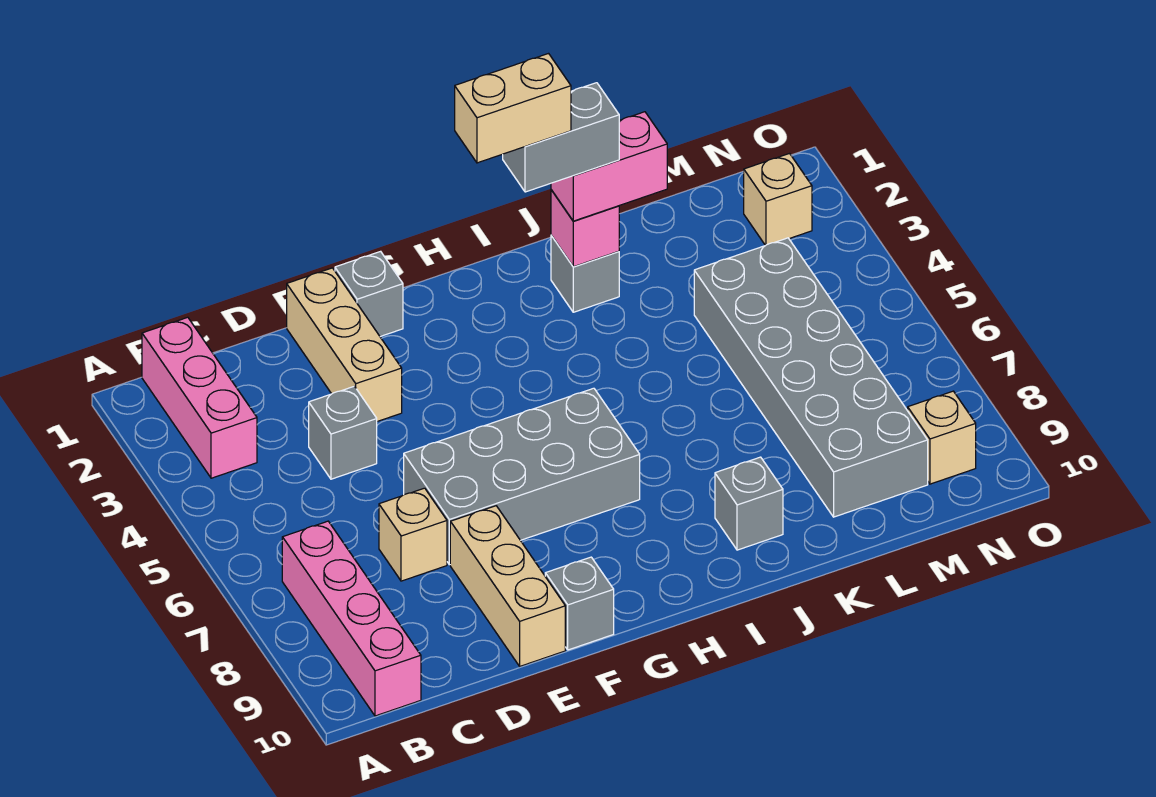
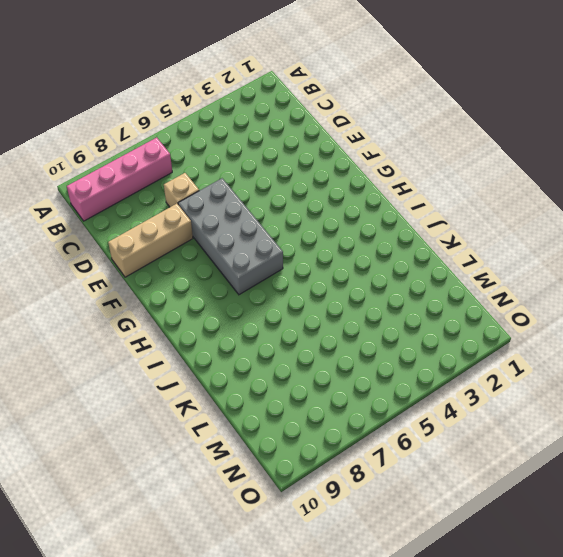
none -> pink brick B1:B3 level 1
none -> grey brick D4 level 1
none -> tan brick E1:E3 level 1

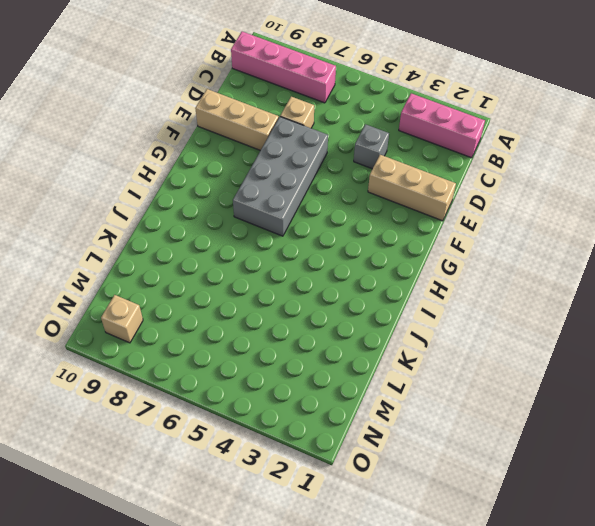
none -> grey brick F1 level 1
none -> grey brick F10 level 1
none -> grey brick J2 level 1

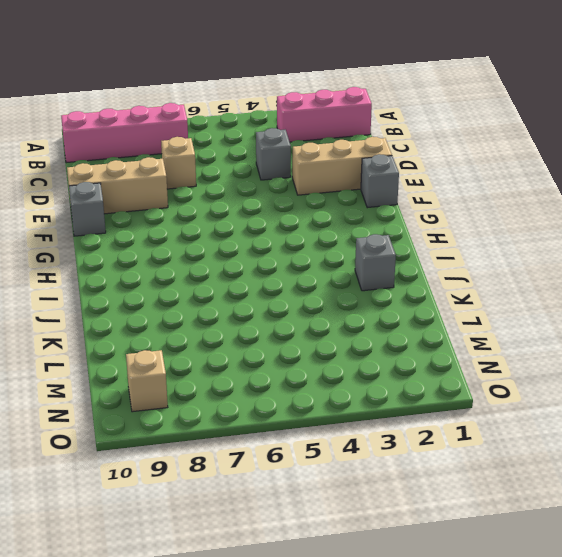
none -> grey brick E6:H7 level 1
none -> grey brick J9 level 1
none -> grey brick L4:M9 level 1

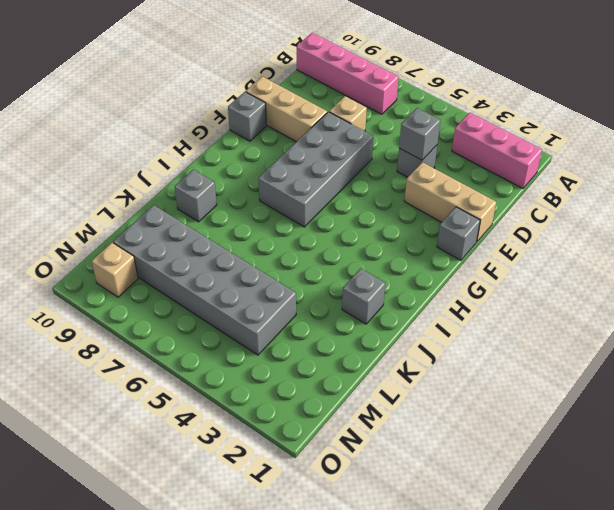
grey brick D4 level 2 -> none
none -> tan brick N2 level 1
none -> pink brick J2 level 2
none -> pink brick J2:K2 level 3

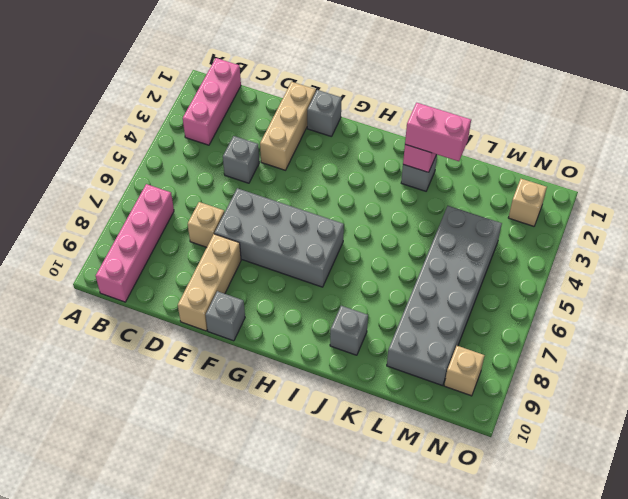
none -> grey brick I2:J2 level 4
none -> tan brick H2:I2 level 5

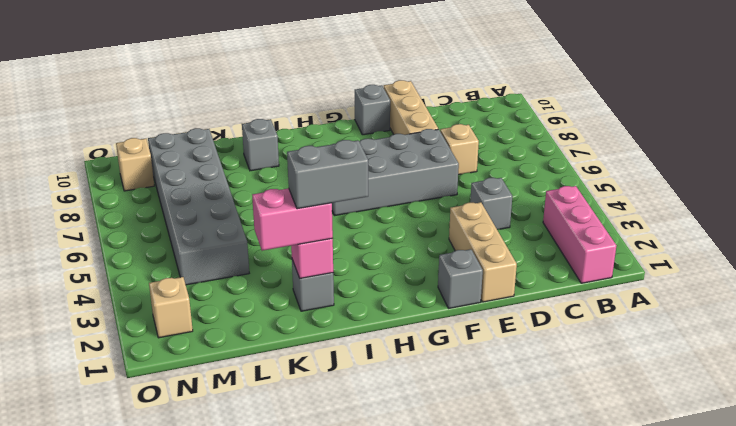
none -> pink brick B7:B10 level 1
none -> tan brick H2:I2 level 5

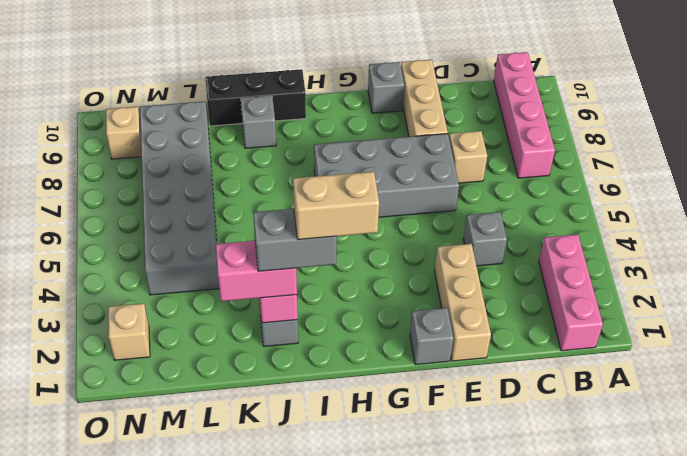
black brick I10:K10 level 1 -> none

